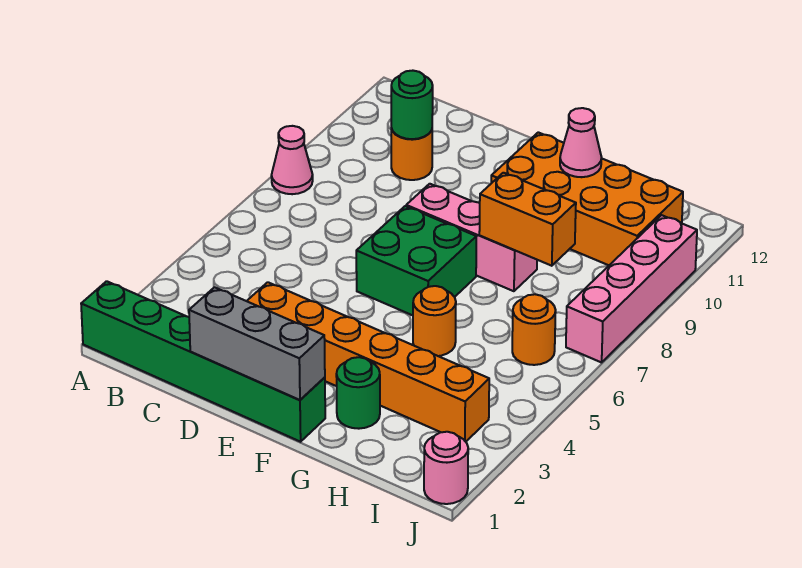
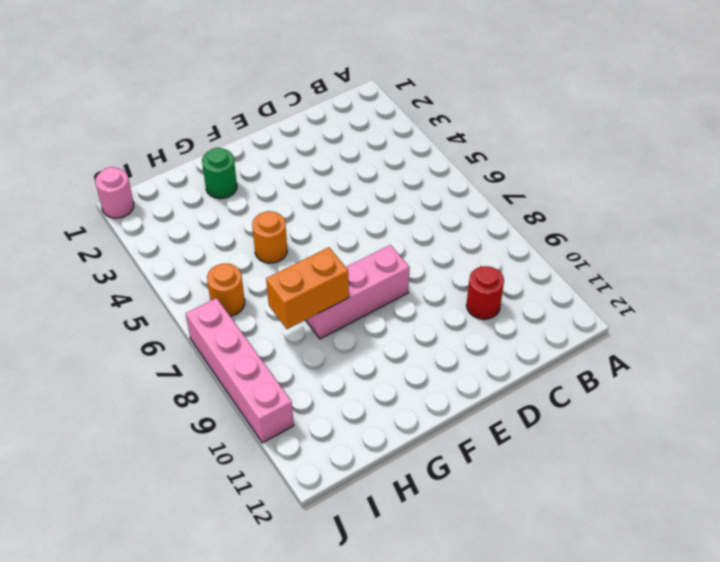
red round brick C10 level 1 -> orange round brick C10 level 1
none -> green brick A1:F1 level 1
none -> pink cone A8 level 1
none -> orange brick D3:I3 level 1

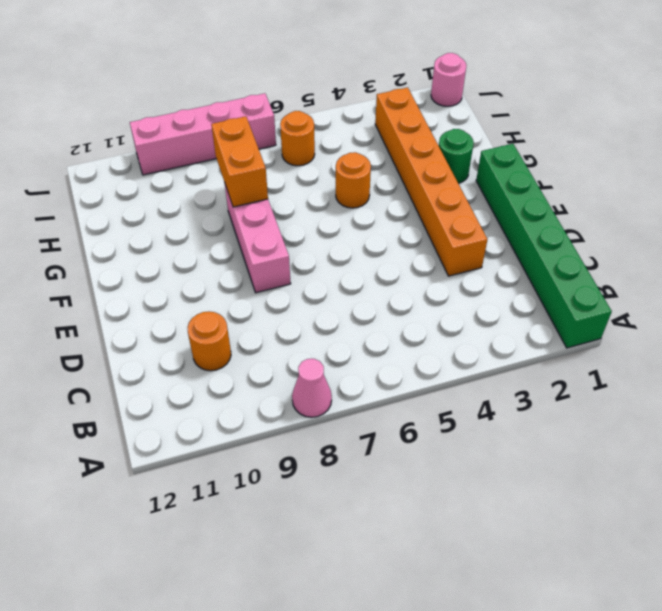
none -> green brick E6:F7 level 1
none -> orange brick F10:I11 level 1
none -> green round brick C10 level 2

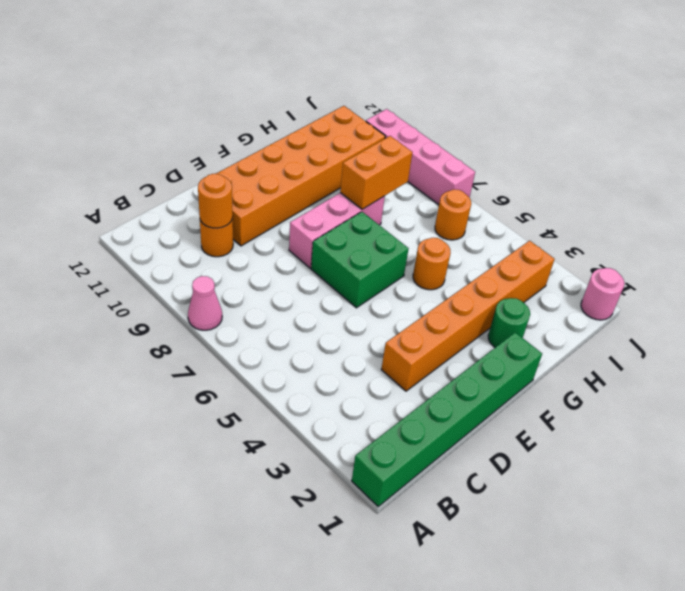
orange round brick C10 level 2 -> green round brick C10 level 2
orange brick D10:I11 level 1 -> orange brick F10:I11 level 1
none -> grey brick D1:F1 level 2
none -> pink cone G11 level 2

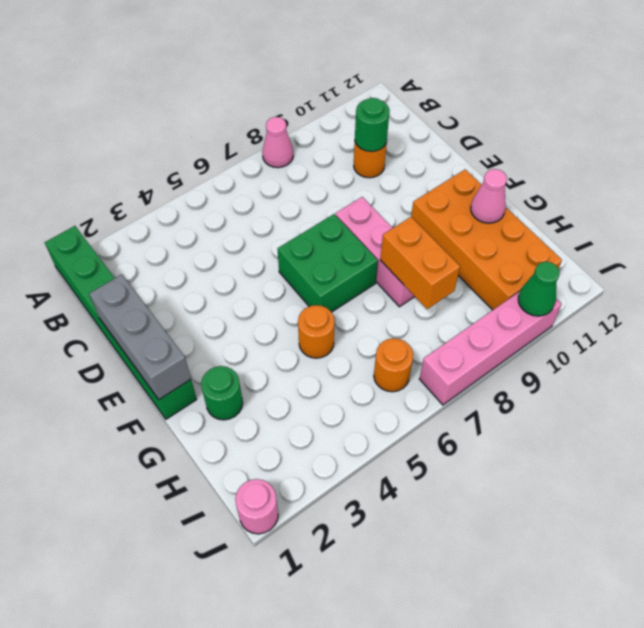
green cone J10 level 2 -> none
none -> orange brick D3:I3 level 1

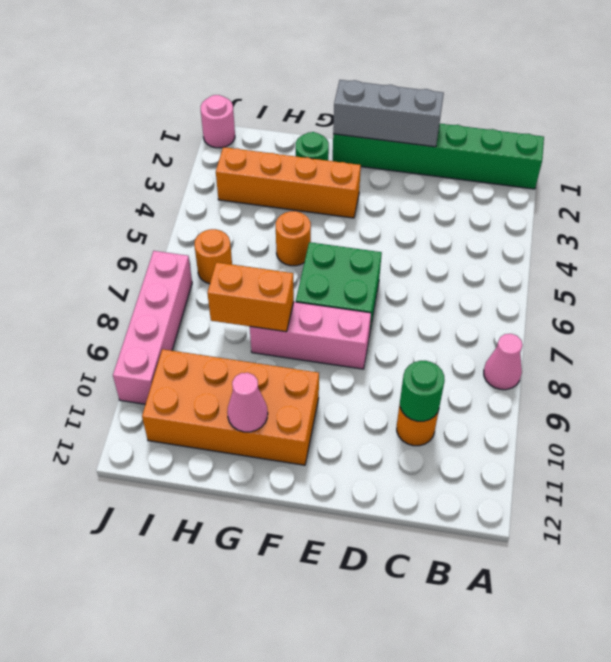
orange brick F3:I3 level 1 -> orange brick D3:I3 level 1

